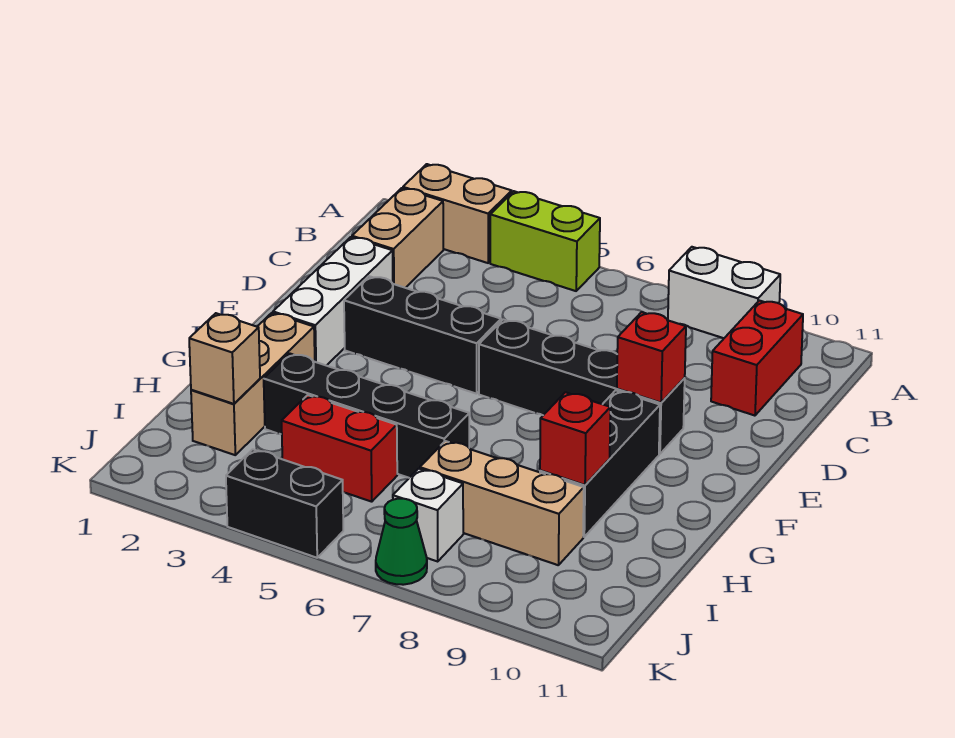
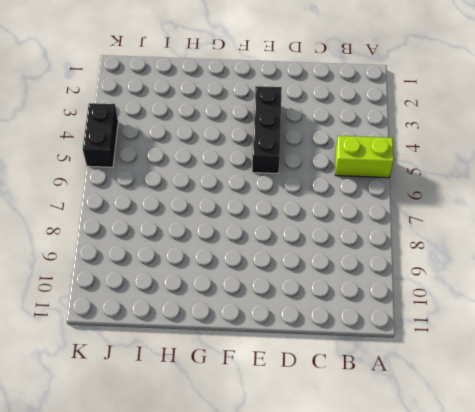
lime brick A5:B5 level 1 -> lime brick A4:A5 level 1
none -> tan brick A2:A3 level 1
none -> white brick A8:A9 level 1
none -> tan brick B2:C2 level 1

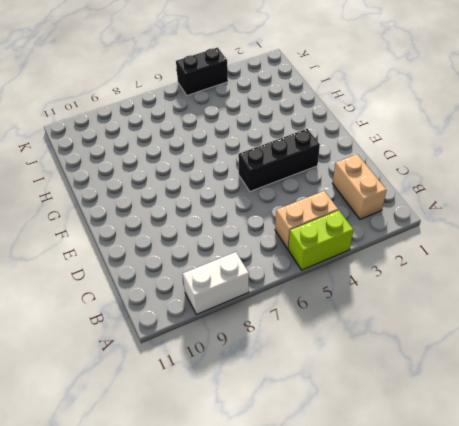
tan brick B4:B5 level 1 -> tan brick A2:A3 level 1
none -> red brick B10:C10 level 1
none -> white brick D2:F2 level 1
none -> black brick E6:E9 level 1

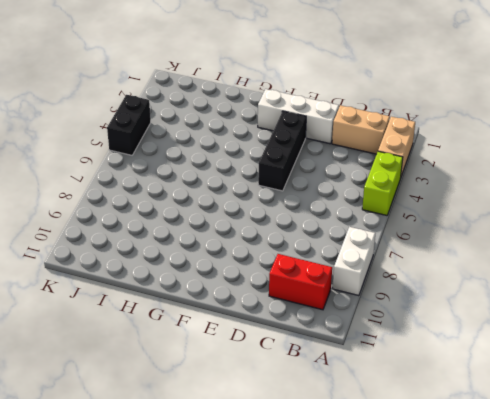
none -> black brick E6:E9 level 1
none -> black brick F9:H9 level 1
none -> tan brick G2:I2 level 1

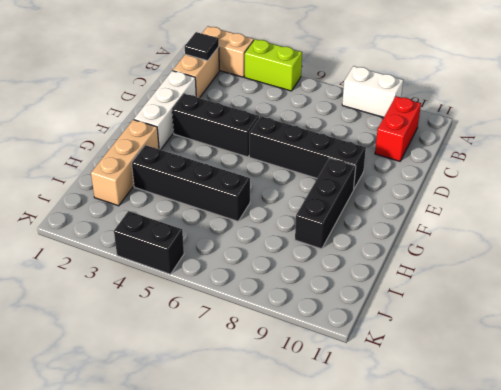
black tile B2 level 2 -> none
none -> red brick I4:I5 level 1
none -> tan brick I7:I9 level 1
none -> white brick J7 level 1

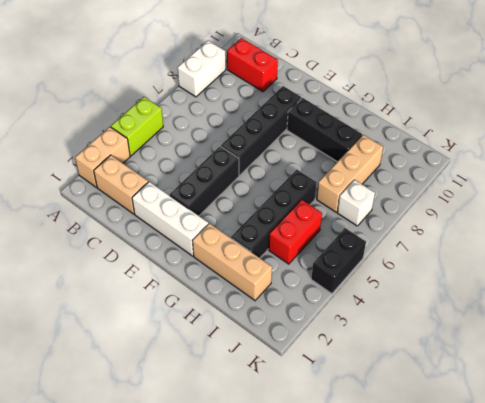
none -> green cone K7 level 1
none -> red brick E9 level 2
none -> red brick H9 level 2

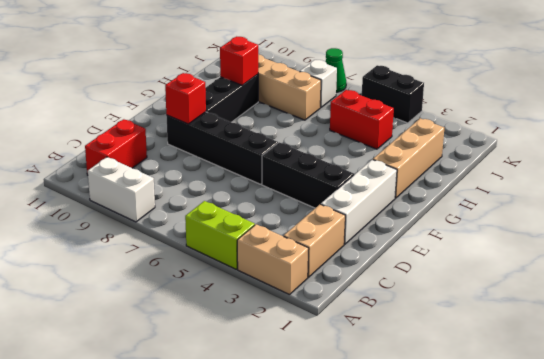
none -> black brick H3:H6 level 1
none -> tan brick I2 level 2

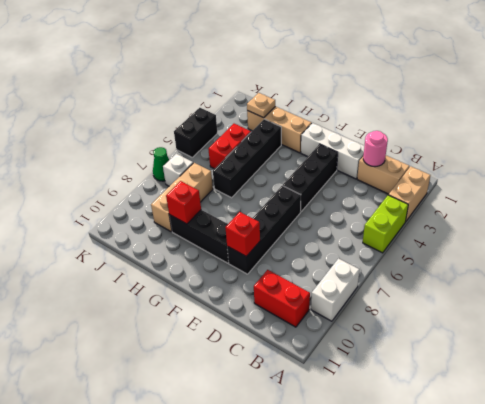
pink round brick C2 level 2 -> none
tan plate I2 level 2 -> tan brick I2 level 2

